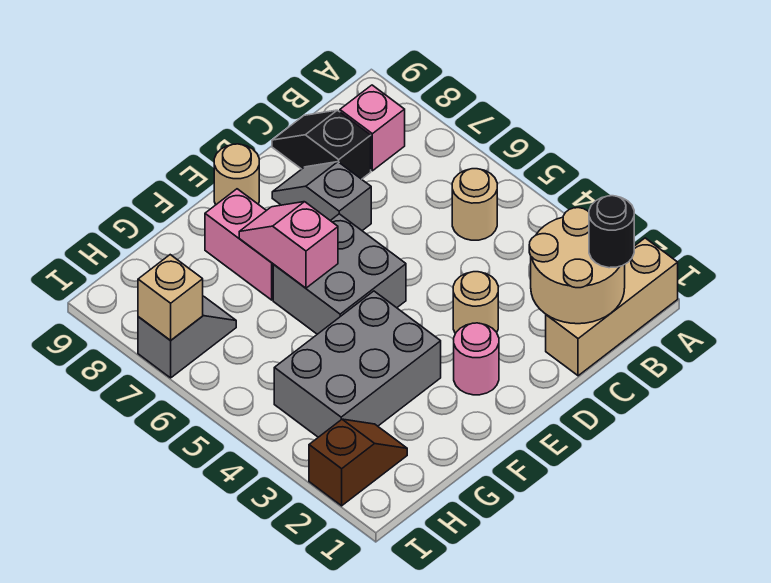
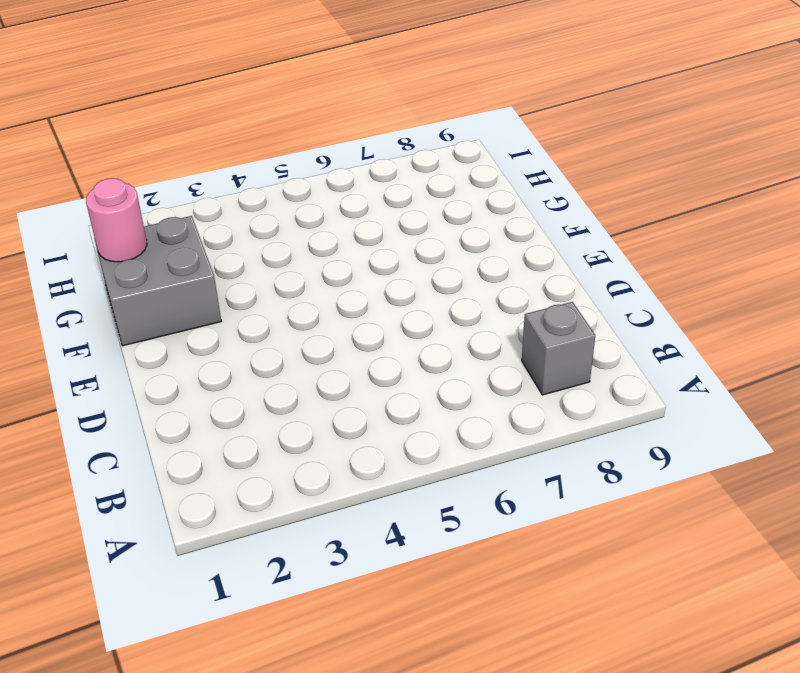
grey brick B8 level 1 -> pink brick B8 level 1
grey brick F1:G2 level 1 -> grey brick E5:F6 level 1
pink round brick G1 level 2 -> pink round brick E2 level 1
none -> tan brick A1:C1 level 1
none -> tan round brick B5 level 1
none -> black slope C8:C9 level 1 top 8

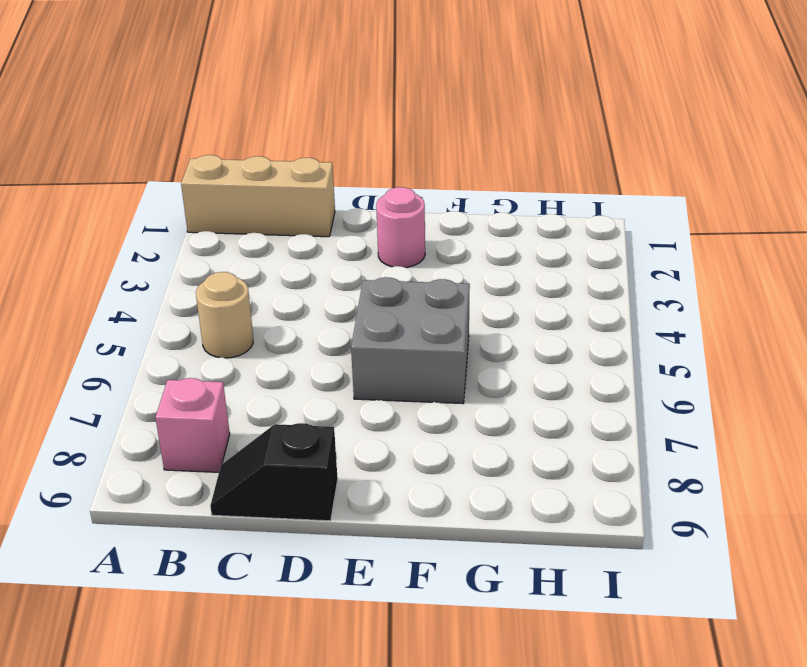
black slope C9:D9 level 1 top D -> black slope C8:C9 level 1 top 8
none -> tan round brick D3 level 1
none -> grey slope D7:D8 level 1 top 7
none -> tan round brick E9 level 1

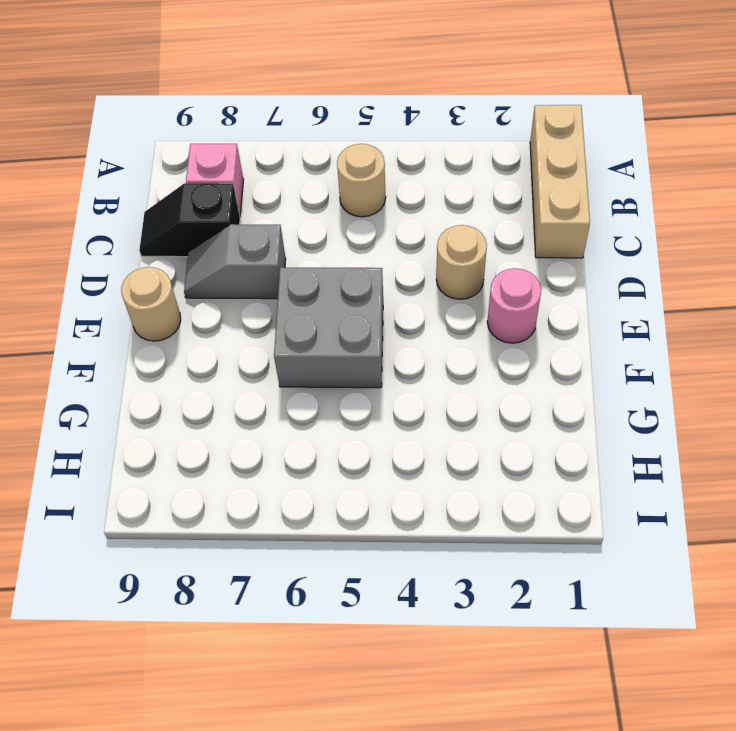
none -> grey brick F3:H4 level 1
none -> pink brick F7:F8 level 1
none -> brown slope H2:I2 level 1 top I

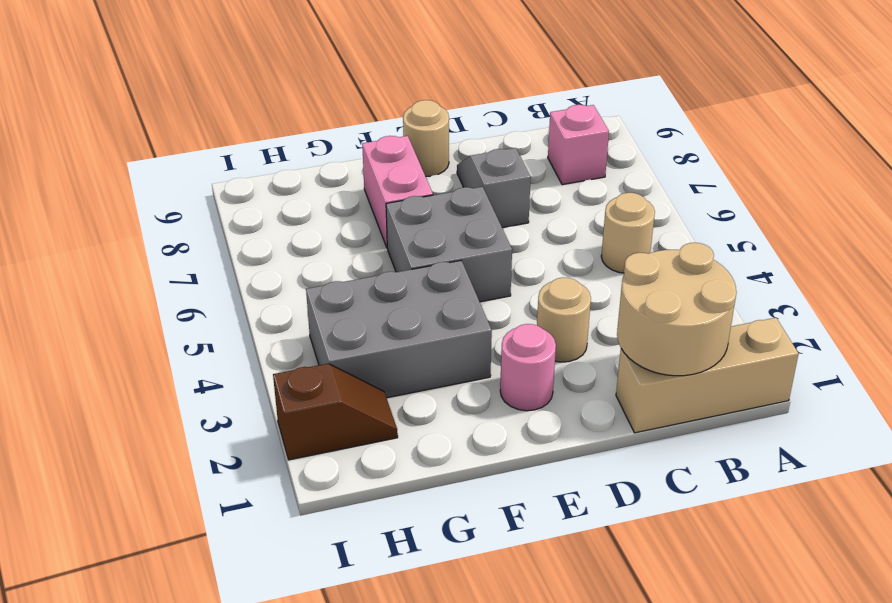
none -> black slope C8:C9 level 1 top 8
none -> grey slope H7:I7 level 1 top I
none -> pink slope F6:F7 level 2 top 6

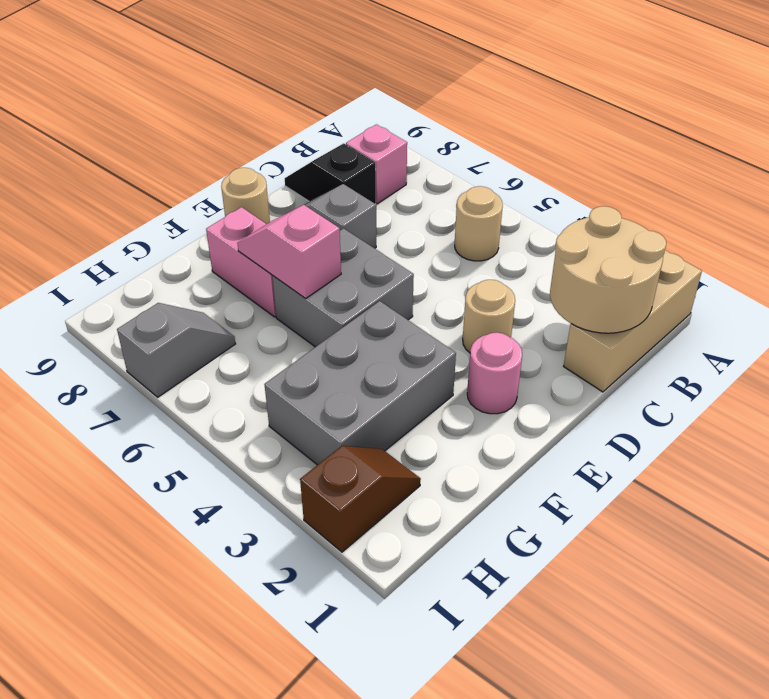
none -> tan brick I7 level 2
none -> black round brick B1 level 3

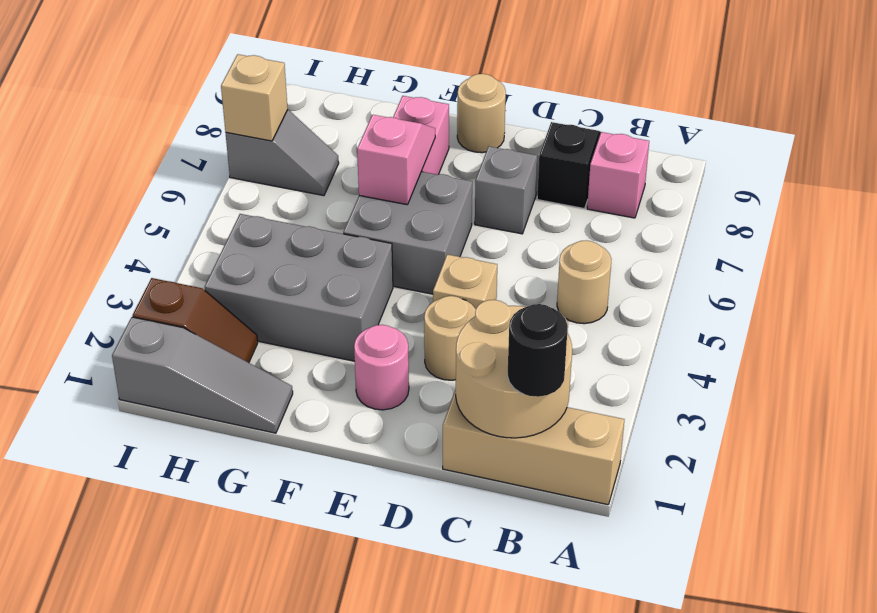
tan brick D4 level 1 -> none
grey slope G1:I1 level 1 top I -> none

